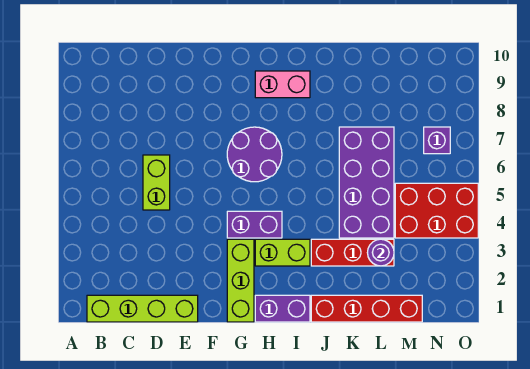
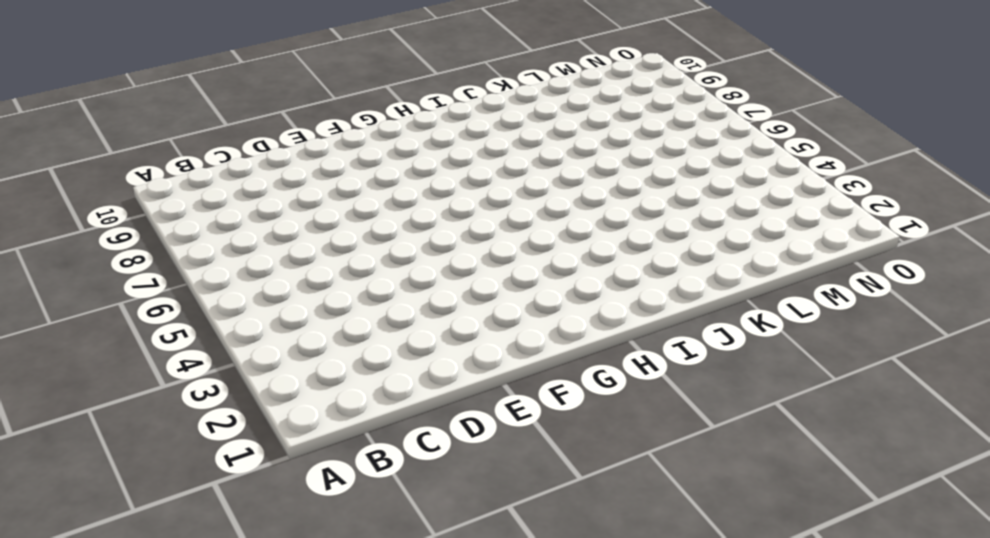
none -> lime brick B1:E1 level 1
none -> lime brick D5:D6 level 1
none -> lime brick G1:G3 level 1

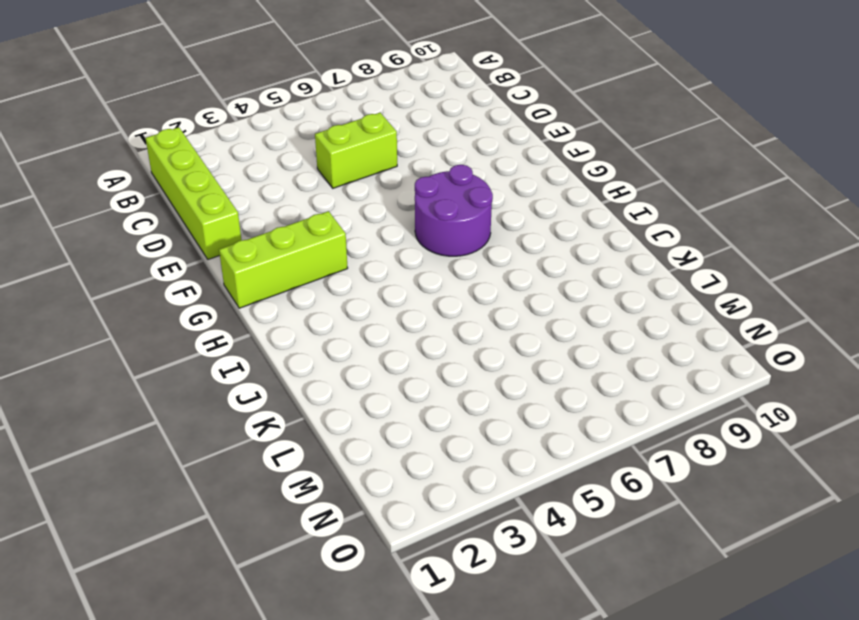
none -> purple brick G4:H4 level 1
none -> purple brick H1:I1 level 1
none -> lime brick H3:I3 level 1

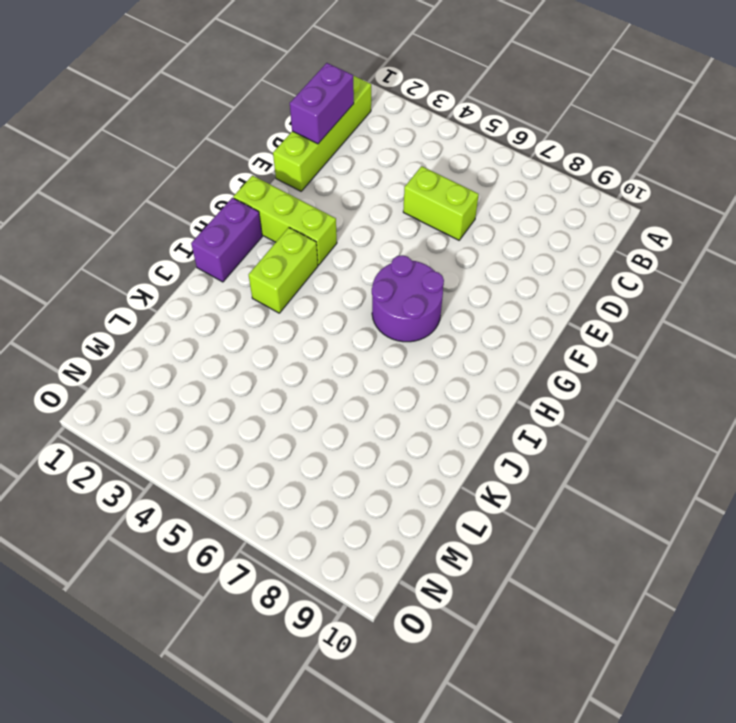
purple brick C1:D1 level 2 -> purple brick G4:H4 level 1
none -> pink brick H9:I9 level 1
none -> red brick J1:M1 level 1
none -> red brick J3:L3 level 1

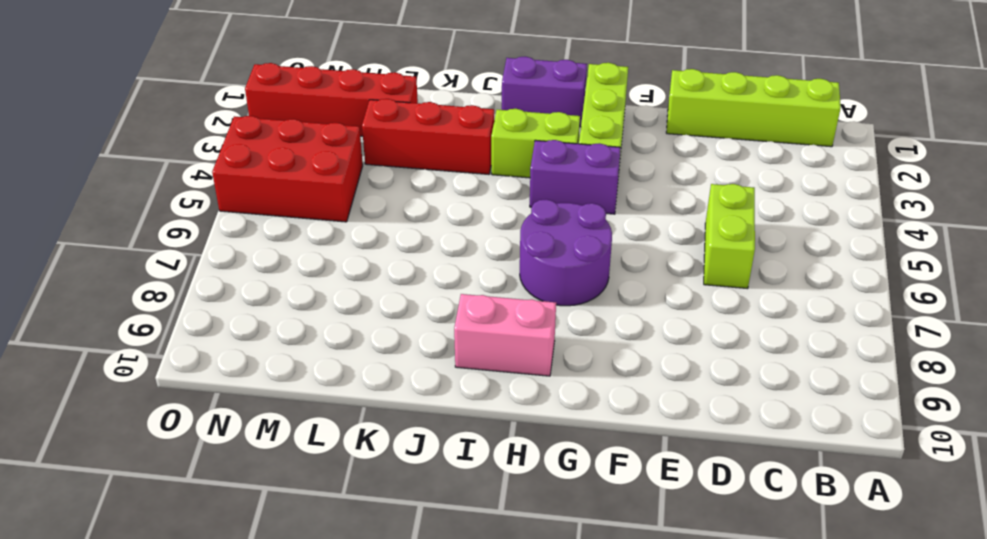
red brick L2:O2 level 1 -> red brick J1:M1 level 1
none -> purple brick K4:L7 level 1
none -> purple brick N7 level 1
none -> purple round brick L3 level 2

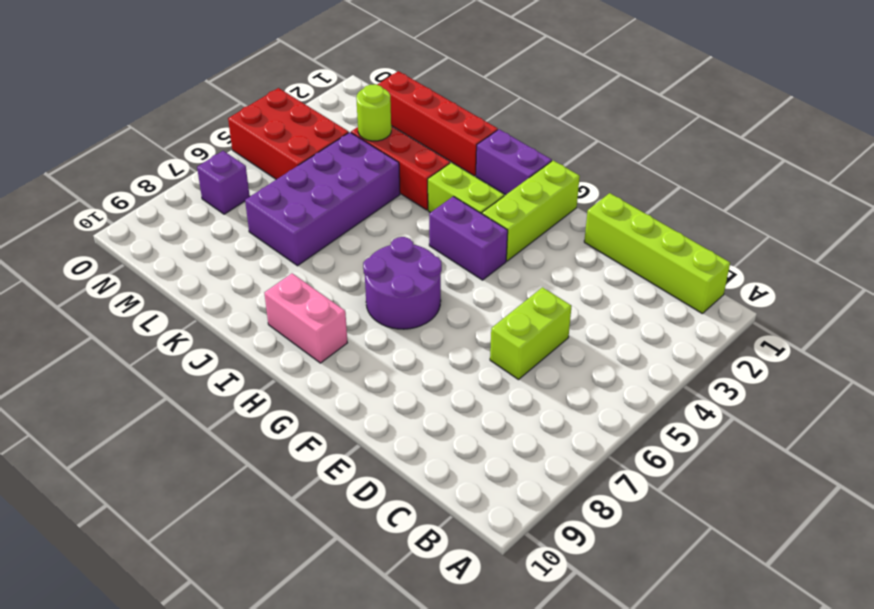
lime round brick L3 level 2 -> purple round brick L3 level 2

